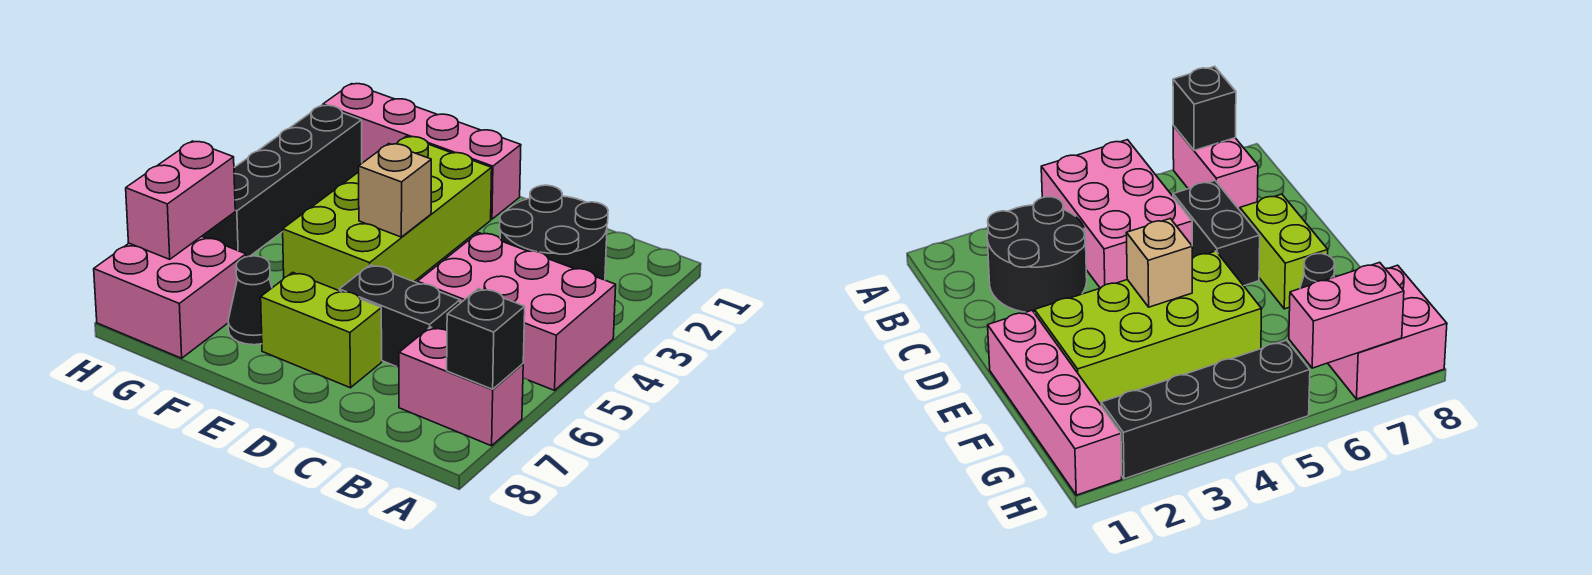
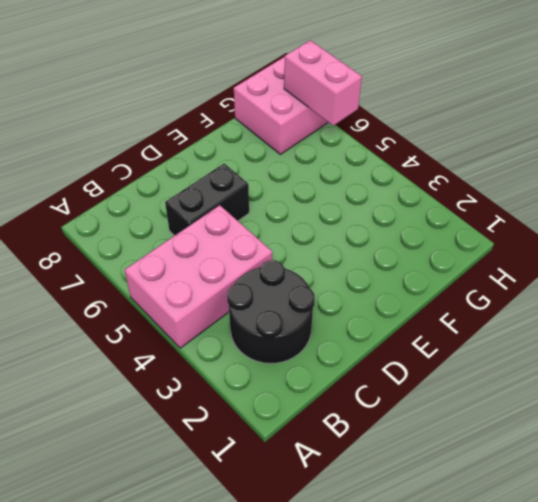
none -> pink brick A7:B7 level 1
none -> lime brick D7:E7 level 1
none -> pink brick E1:H1 level 1

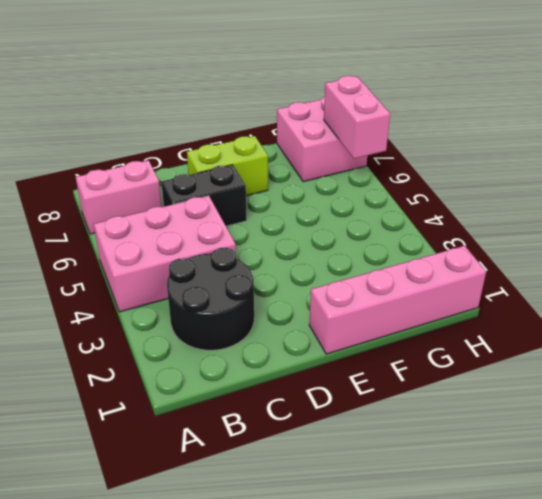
none -> lime brick E2:F5 level 1
none -> black cone F7 level 1
none -> black brick H2:H5 level 1

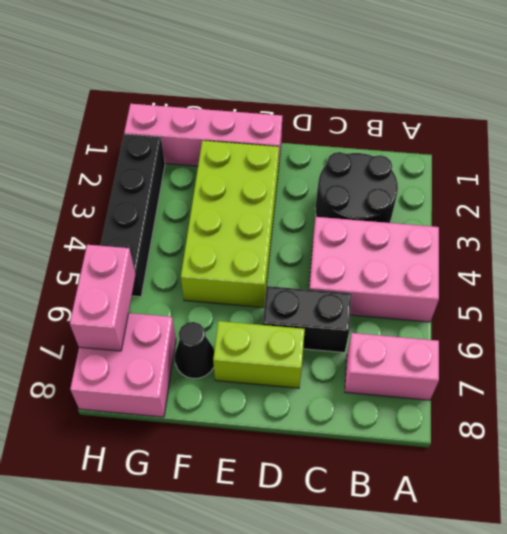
none -> black brick A7 level 2
none -> tan brick E4 level 2

